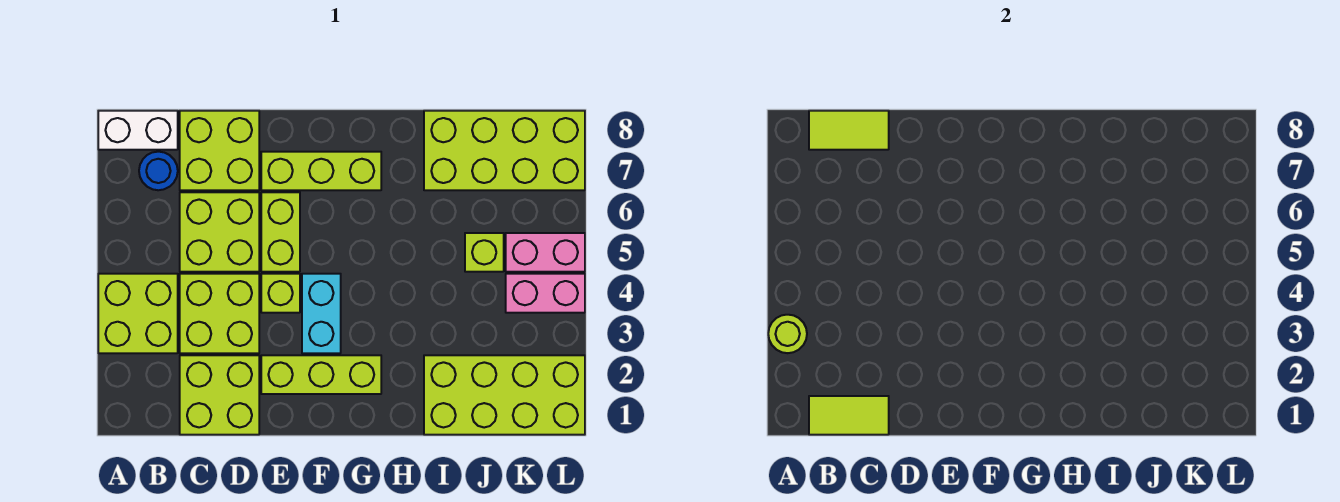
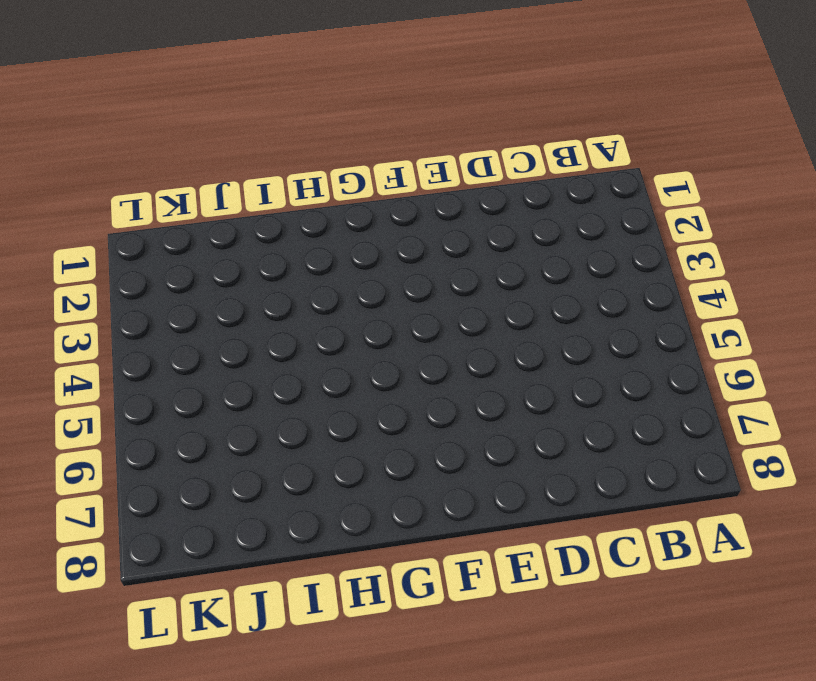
none -> lime brick A3:B4 level 1
none -> white brick A8:B8 level 1
none -> blue round brick B7 level 1

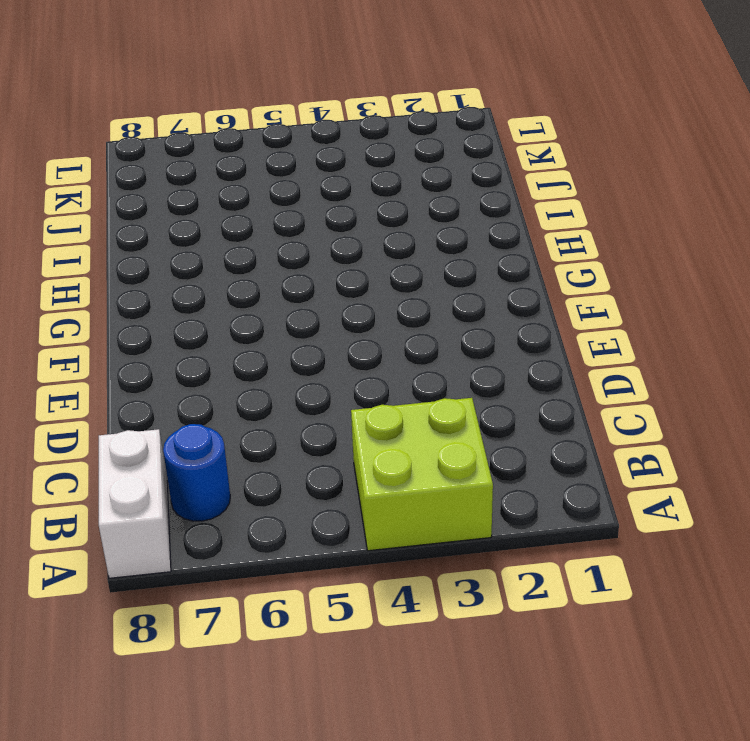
none -> lime brick C1:D2 level 1
none -> lime brick C3:D4 level 1
none -> lime brick C5:D6 level 1

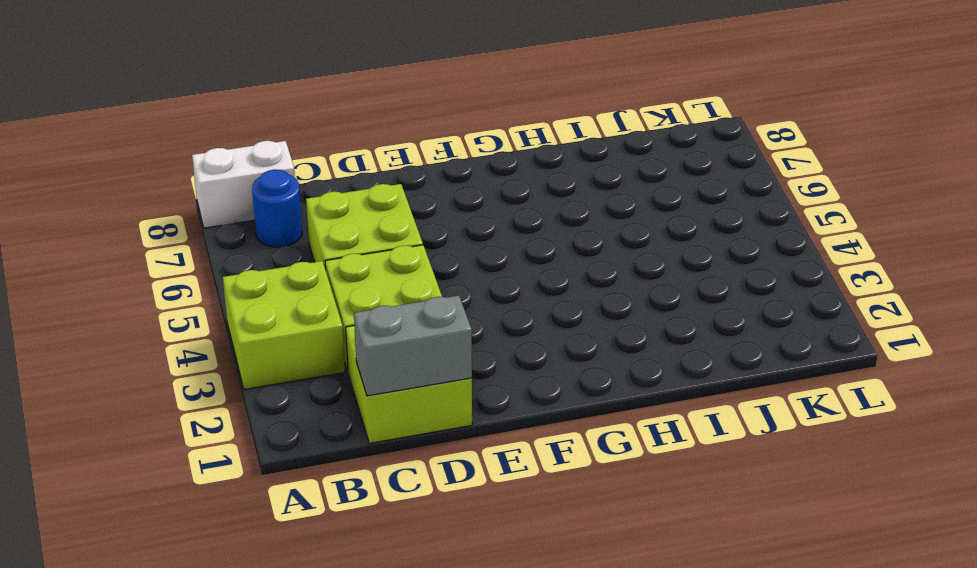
grey brick C1:D1 level 2 -> lime tile B1:C1 level 2
none -> lime brick C7:D8 level 1
none -> lime brick E2:G2 level 1
none -> lime brick E4 level 1

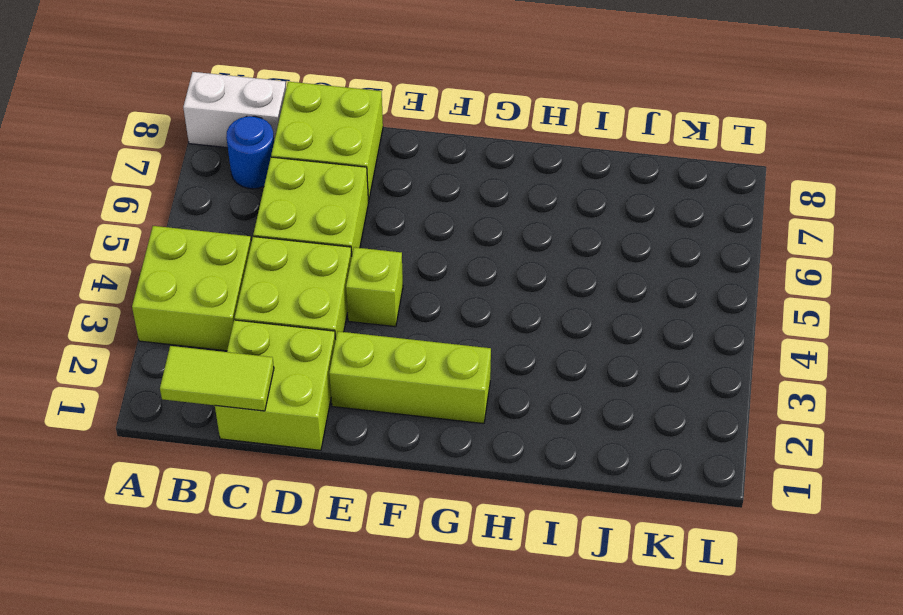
none -> lime brick E5:E6 level 1
none -> lime brick E7:G7 level 1
none -> cyan brick F3:F4 level 1

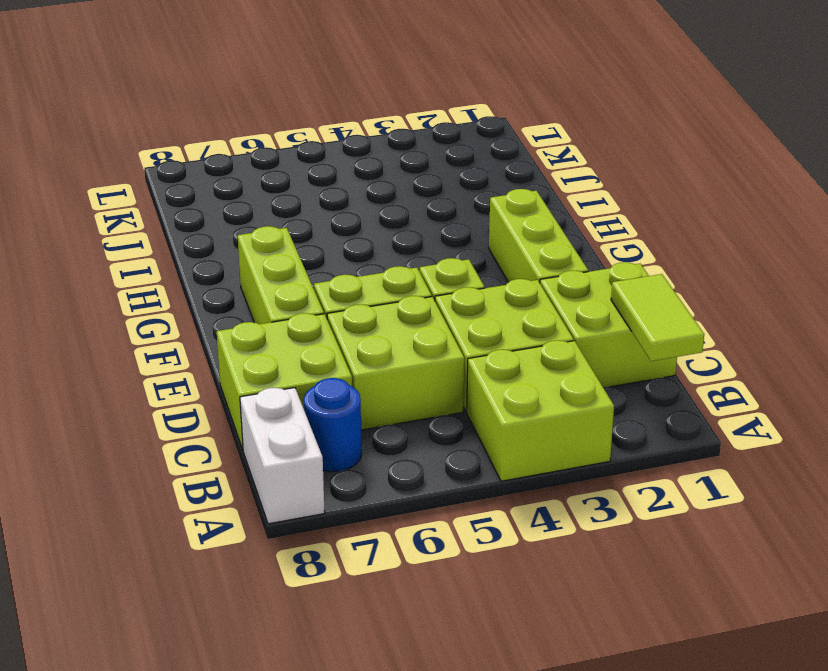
none -> cyan brick F3:F4 level 1
none -> lime brick I1:L2 level 1
none -> lime brick I7:L8 level 1

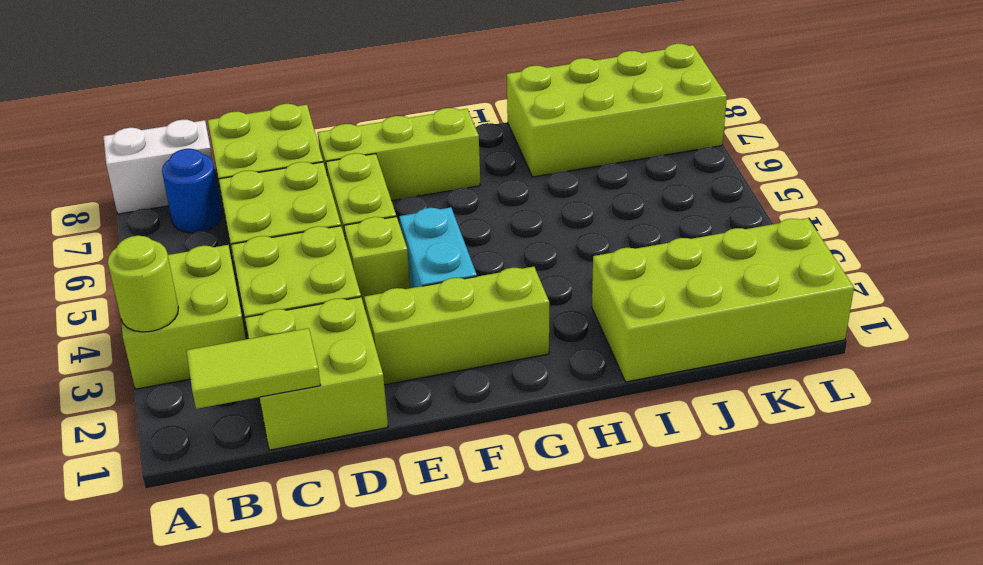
none -> lime brick J5 level 1
none -> pink brick K4:L4 level 1
none -> pink brick K5:L5 level 1

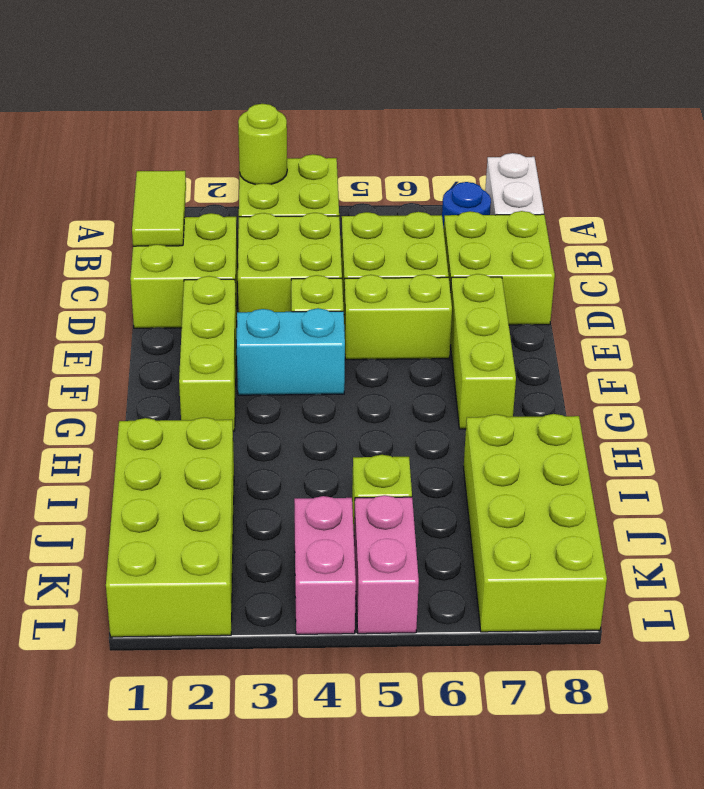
none -> lime tile B8:C8 level 2

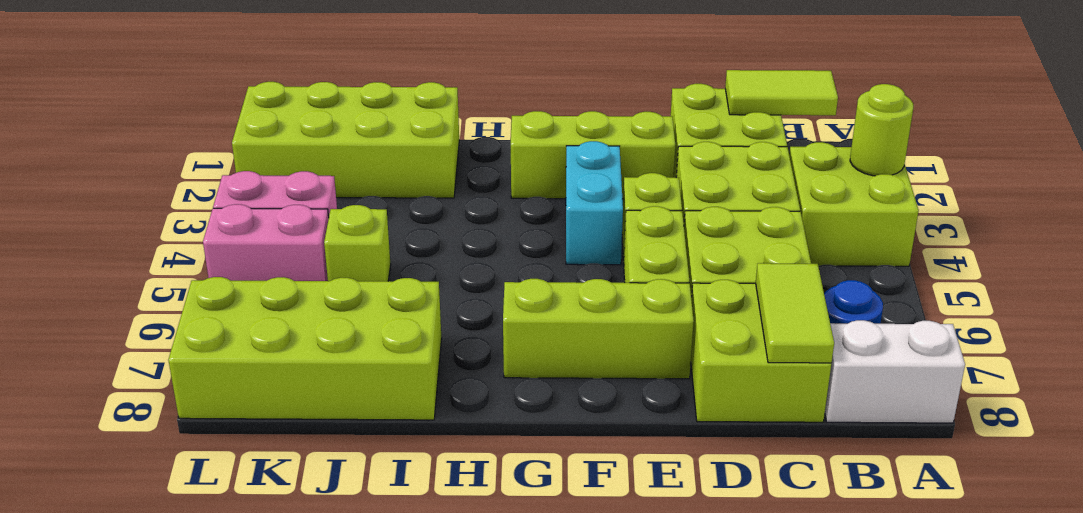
lime tile C7:C8 level 2 -> lime tile B8:C8 level 2

